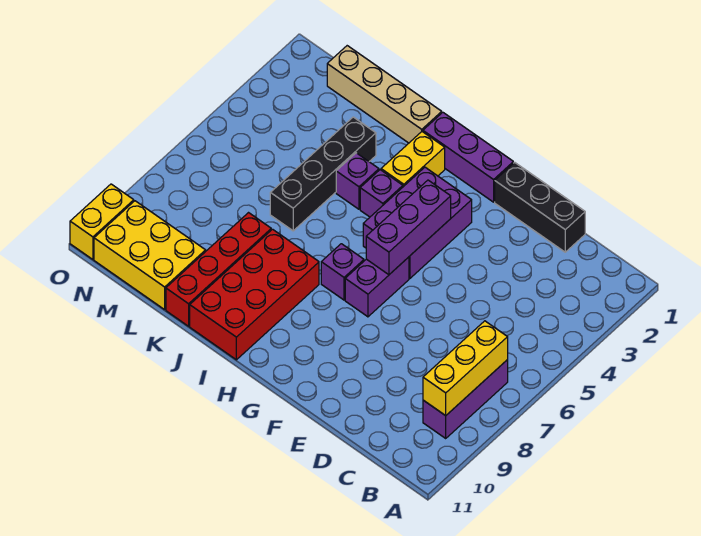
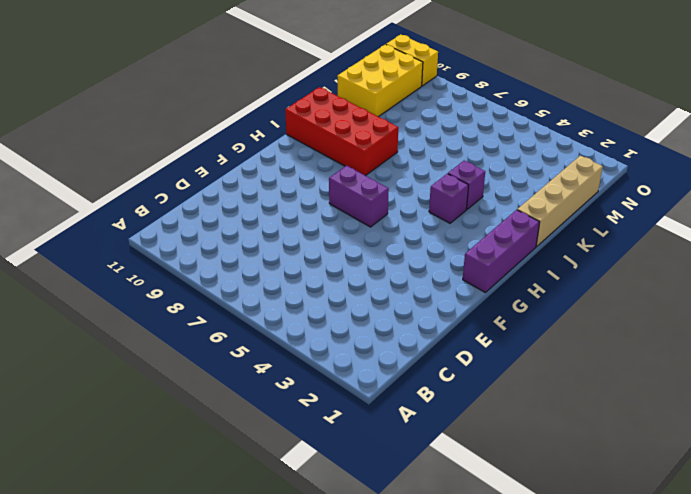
none -> purple brick B7:B9 level 1
none -> black brick D1:F1 level 1
none -> purple brick G3:H5 level 1

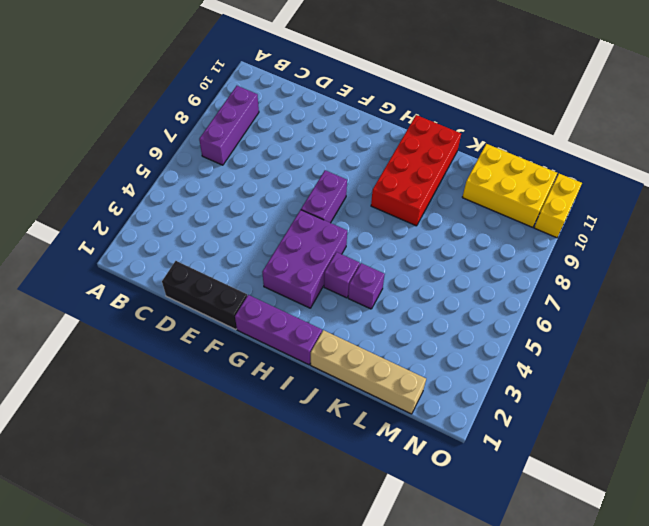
none -> purple brick H7 level 1
none -> yellow brick I2:I3 level 1
none -> black brick K3:K6 level 1

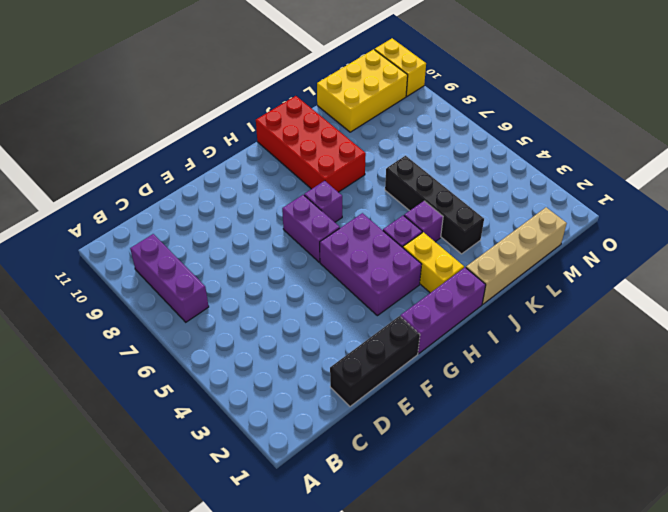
none -> red brick K8:K11 level 1
none -> yellow brick B7:B9 level 2
none -> purple brick G4:G6 level 2

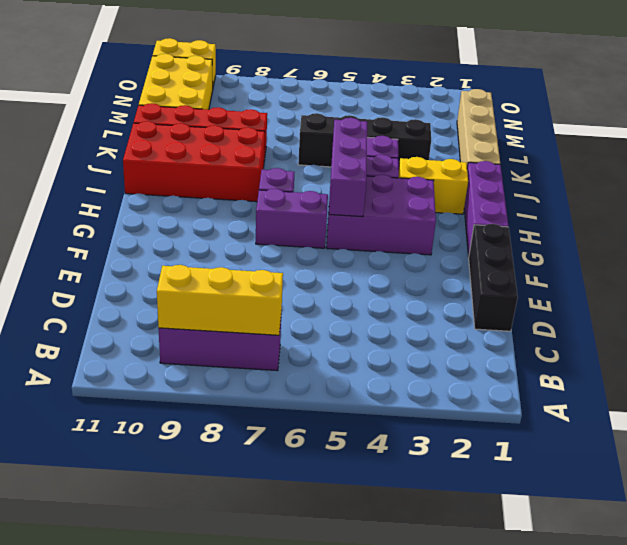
purple brick G5:I5 level 2 -> purple brick G4:G6 level 2

